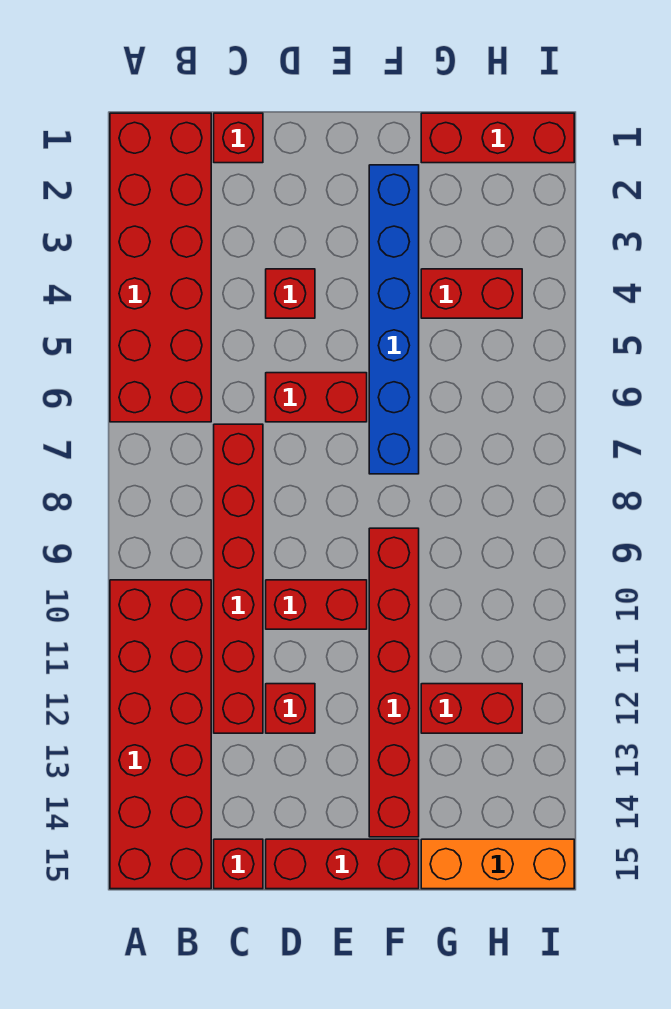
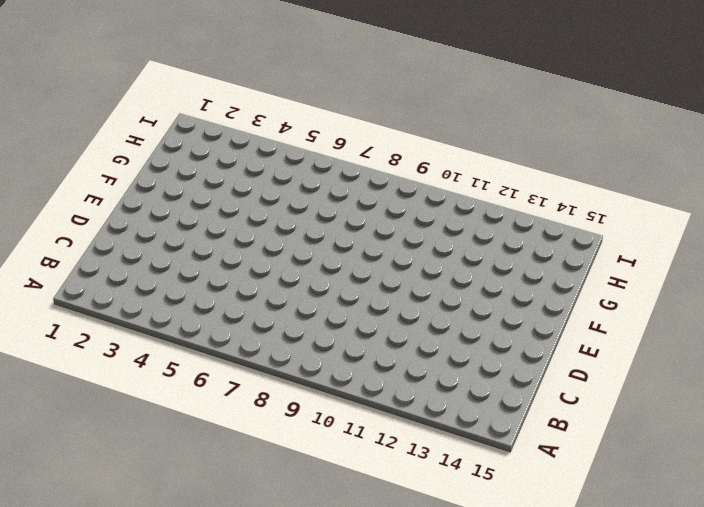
none -> red brick A1:B6 level 1
none -> red brick A10:B15 level 1
none -> red brick C1 level 1

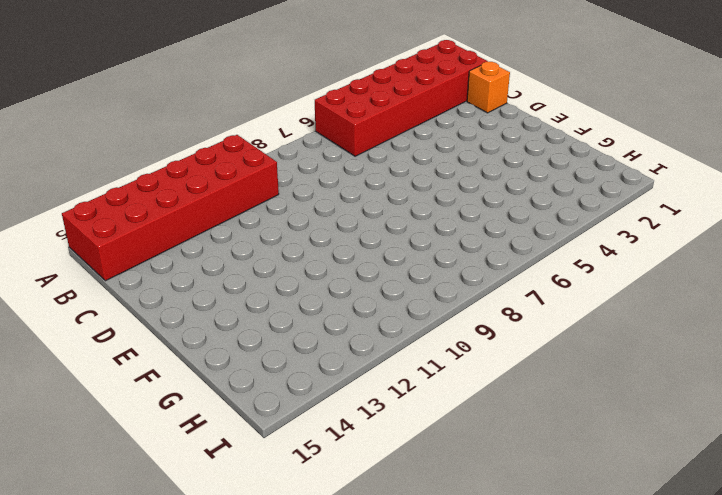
orange brick C1 level 1 -> red brick C1 level 1
none -> red brick C7:C12 level 1
none -> red brick C15 level 1
none -> red brick D4 level 1

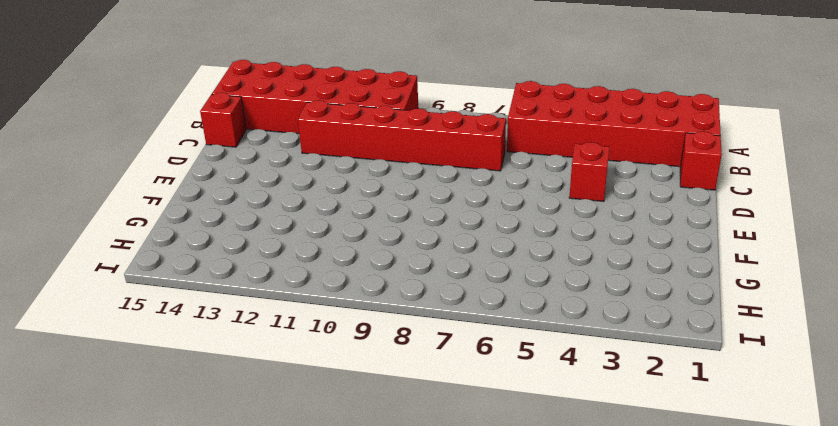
none -> red brick D6:E6 level 1
none -> red brick D10:E10 level 1
none -> red brick D12 level 1

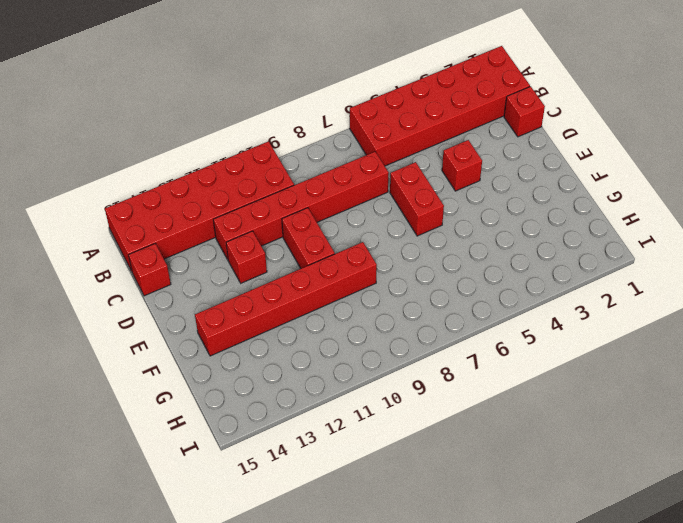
none -> red brick D15:F15 level 1
none -> blue brick F2:F7 level 1
none -> red brick G1:I1 level 1

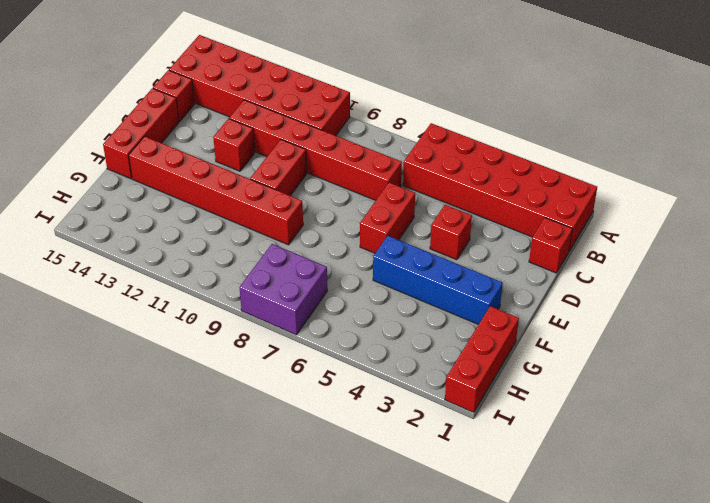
blue brick F2:F5 level 1 -> blue brick F2:F7 level 1
purple brick H7:I8 level 1 -> none
none -> red brick G4:H4 level 1
none -> red brick G12:H12 level 1
none -> orange brick G15:I15 level 1

